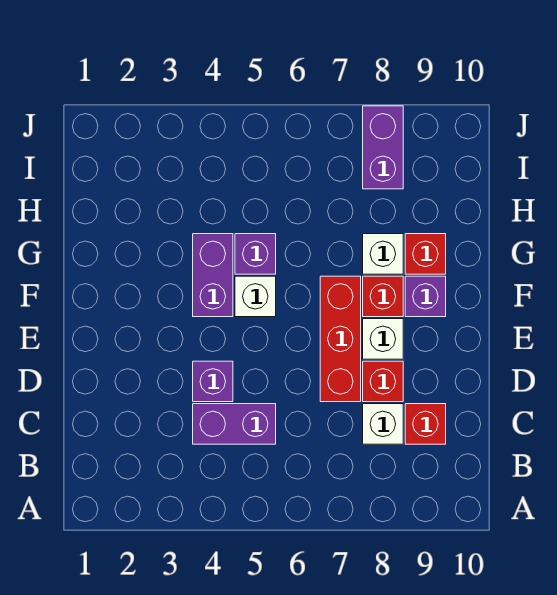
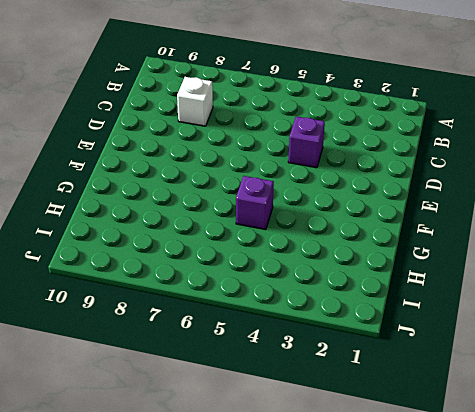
none -> purple brick C4:C5 level 1
none -> red brick C9 level 1
none -> red brick D7:F7 level 1

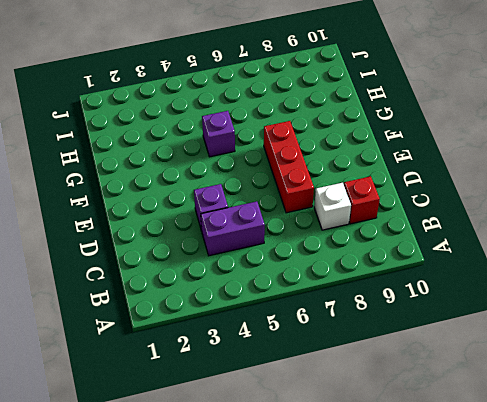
none -> red brick D8 level 1
none -> white brick E8 level 1
none -> purple brick F4:G4 level 1

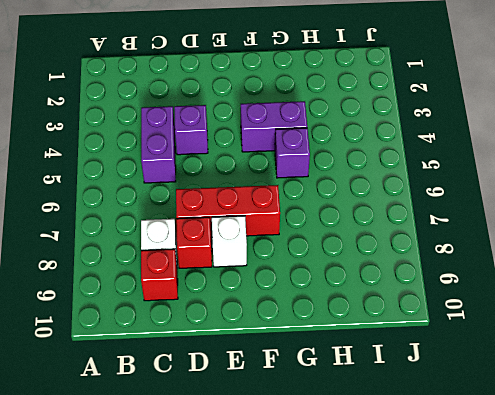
none -> white brick F5 level 1
none -> red brick F8 level 1
none -> purple brick F9 level 1

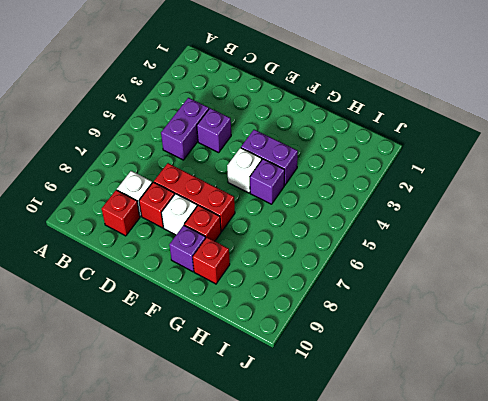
none -> white brick G8 level 1
none -> purple brick I8:J8 level 1

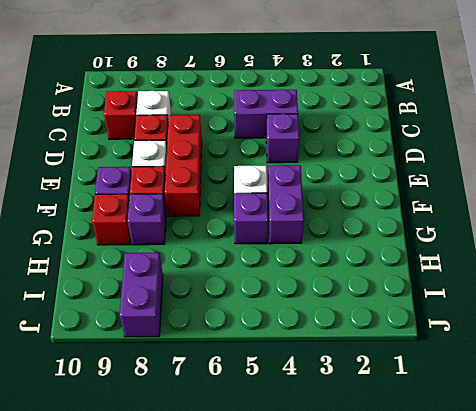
purple brick G8 level 1 -> white brick G8 level 1

